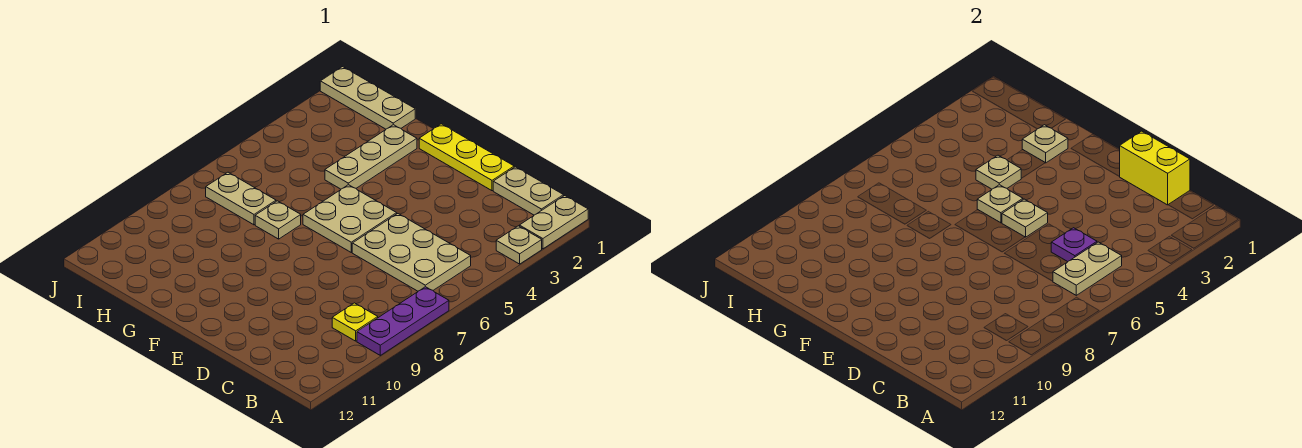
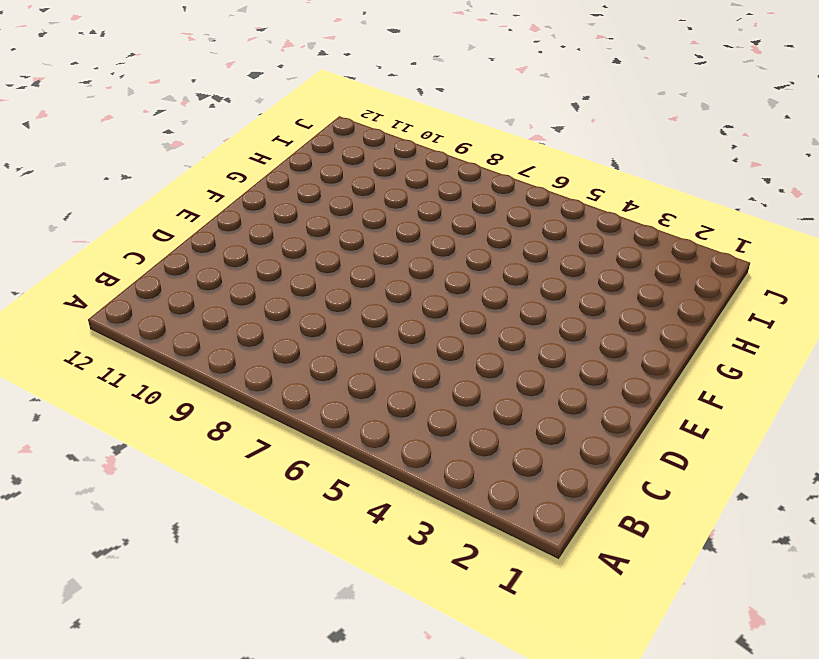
none -> tan plate A1:A2 level 1
none -> tan plate A3 level 1
none -> purple plate A7:A9 level 1

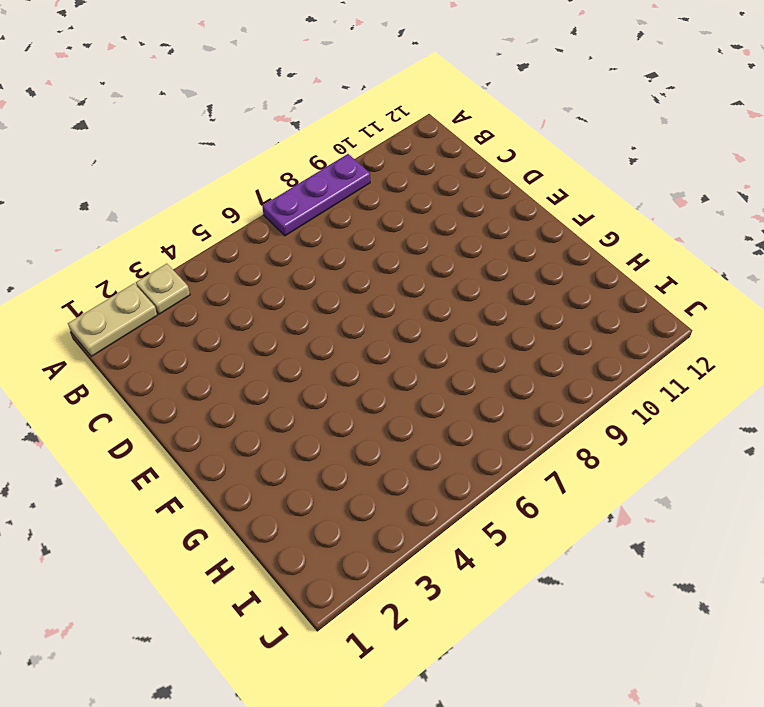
none -> tan plate B1:C1 level 1
none -> tan plate B5:D6 level 1
none -> yellow plate B9 level 1

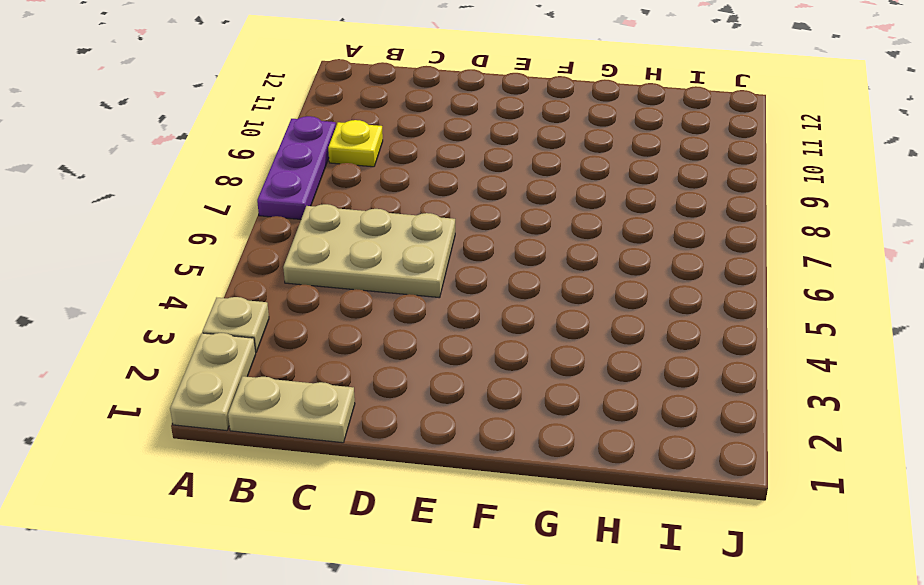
none -> yellow plate D1:F1 level 1
none -> tan plate E5:F6 level 1
none -> tan plate G2:G4 level 1

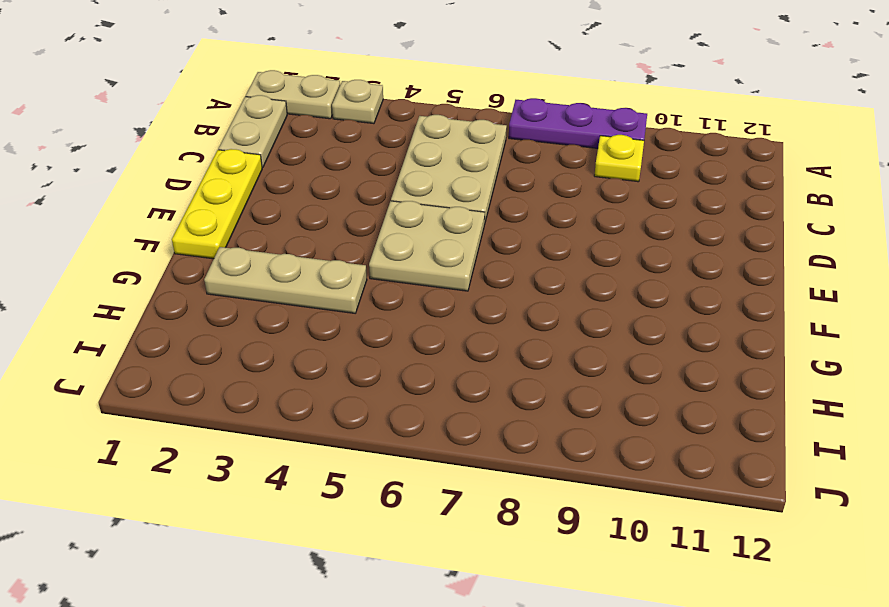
none -> tan plate G7 level 1
none -> tan plate H1:J1 level 1
none -> tan plate H7:I7 level 1

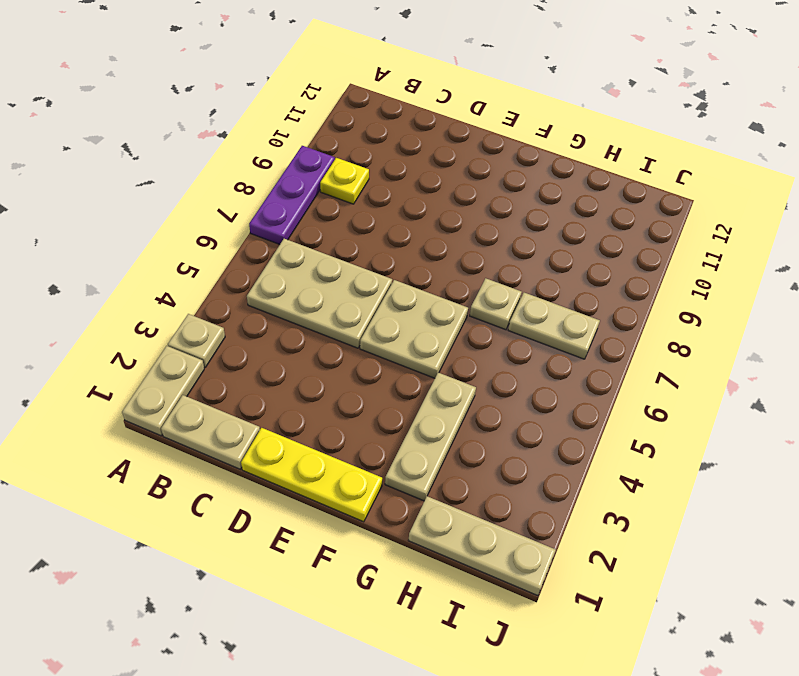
none -> tan plate B5:B6 level 2
none -> yellow brick C1:D1 level 2
none -> purple plate C5 level 2

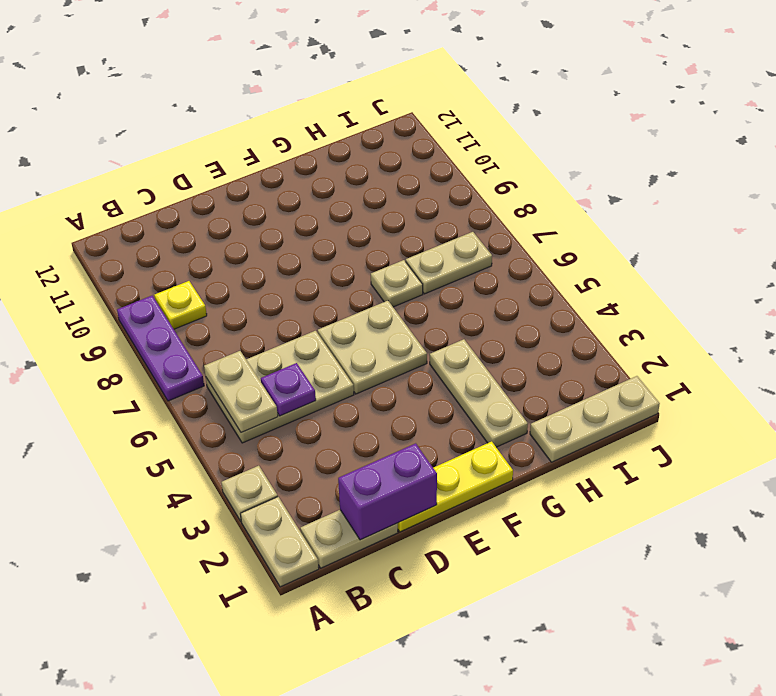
purple brick C1:D1 level 2 -> yellow brick C1:D1 level 2
none -> tan plate E5 level 2
none -> tan plate F5 level 2
none -> tan plate G2 level 2

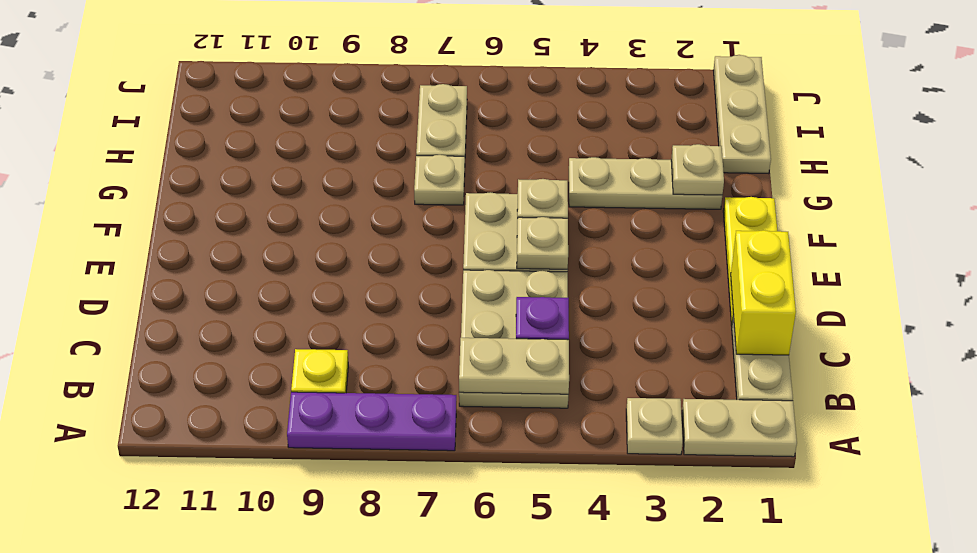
none -> tan plate G4 level 2

